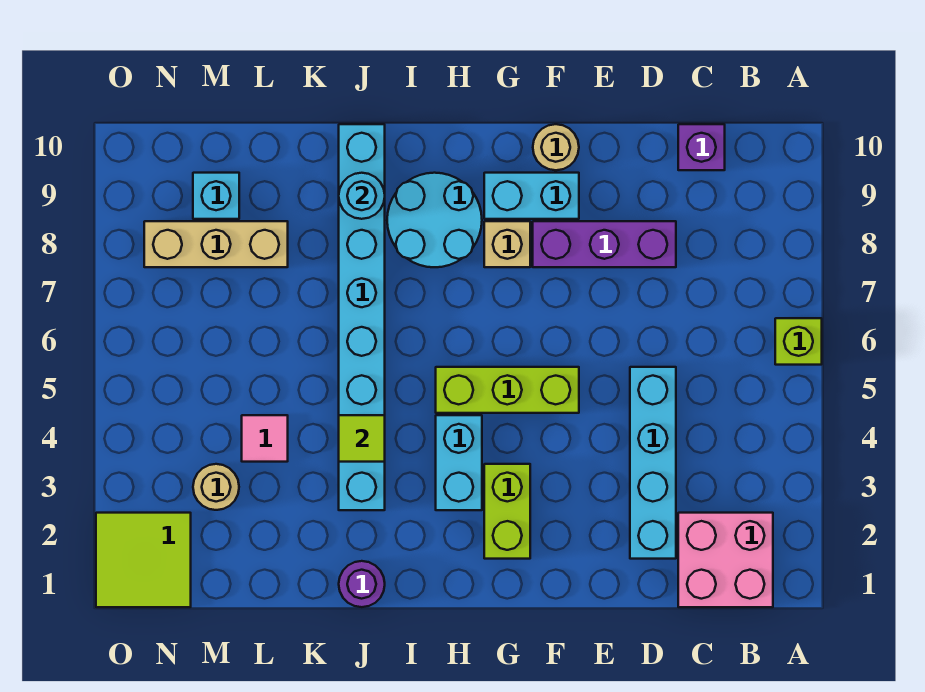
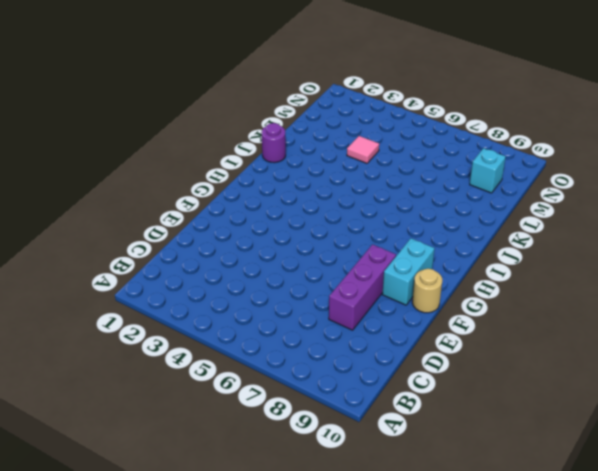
none -> lime brick A6 level 1
none -> pink brick B1:C2 level 1
none -> purple brick C10 level 1

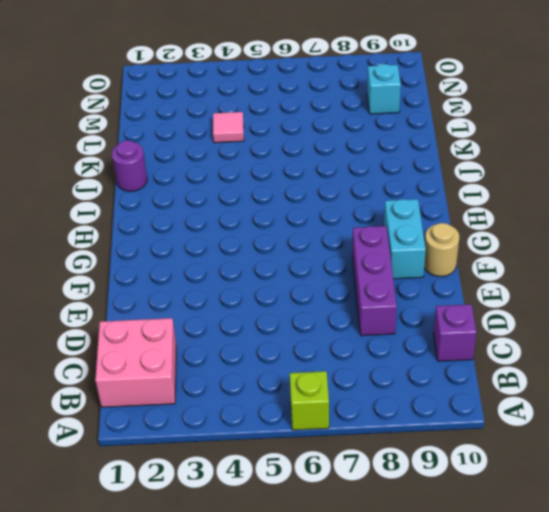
none -> cyan brick D2:D5 level 1
none -> lime brick F5:H5 level 1
none -> lime brick G2:G3 level 1

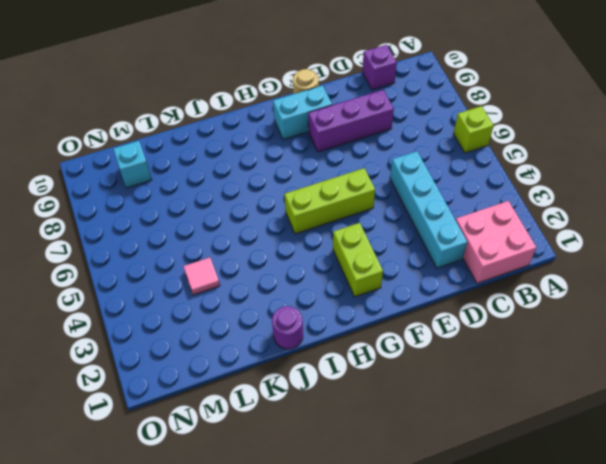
none -> tan brick G8 level 1
none -> cyan brick H3:H4 level 1
none -> cyan round brick H8:I9 level 1

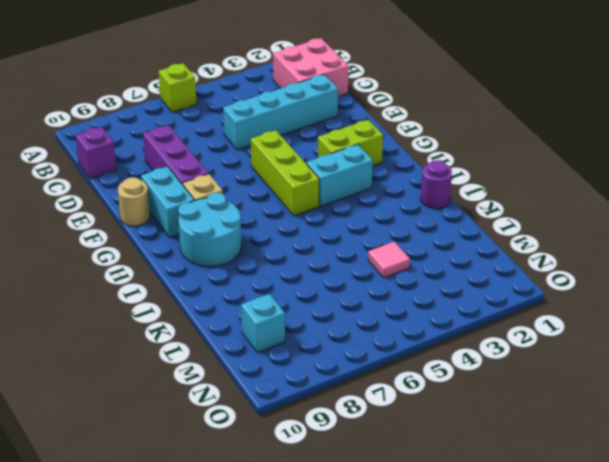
none -> cyan brick J3:J10 level 1
none -> tan brick L8:N8 level 1
none -> tan round brick M3 level 1

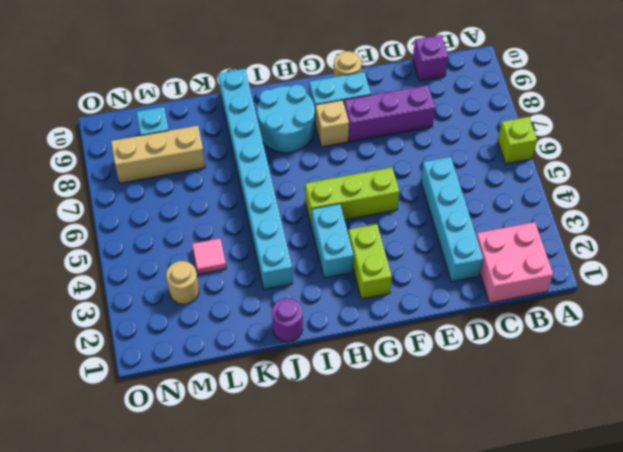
none -> lime tile N1:O2 level 1
none -> lime tile J4 level 2
none -> cyan round brick J9 level 2

